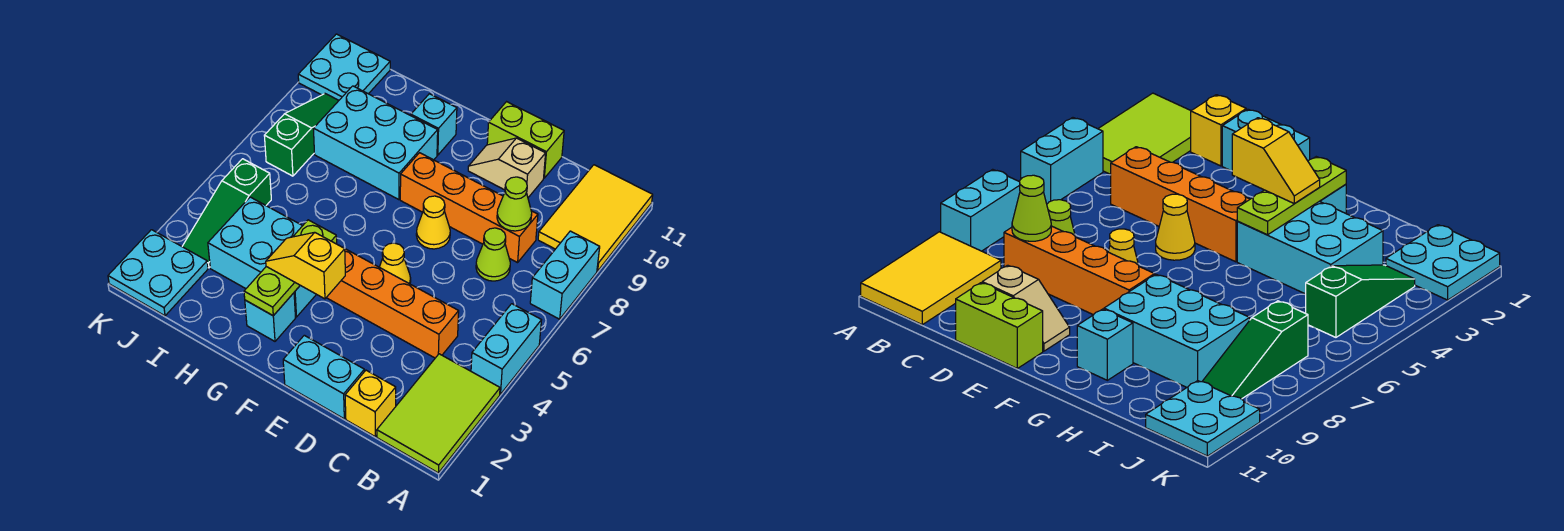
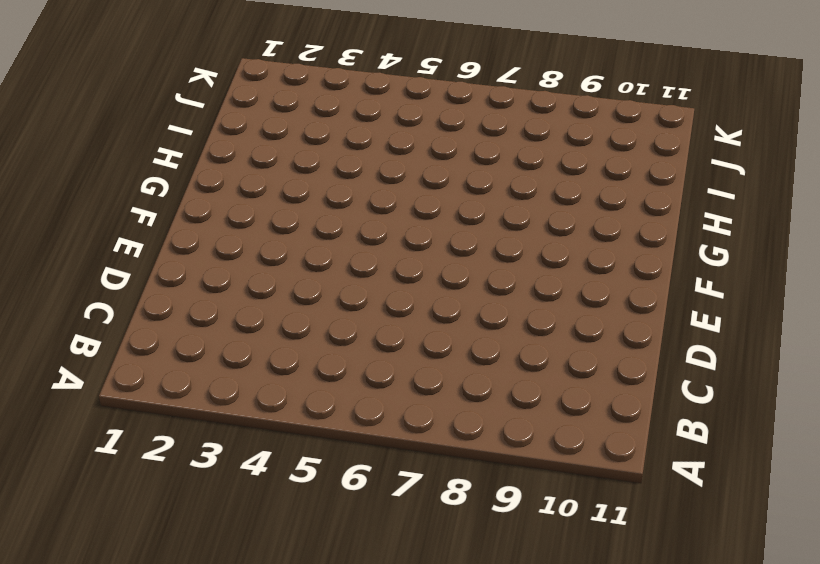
none -> lime tile A1:B3 level 1
none -> cyan brick A4:A5 level 1
none -> cyan brick A7:A8 level 1

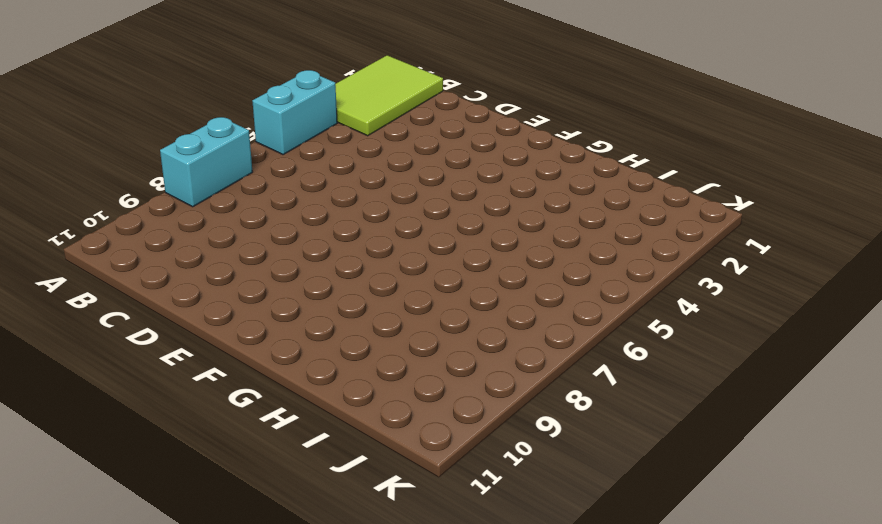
none -> yellow tile A9:B11 level 1
none -> yellow brick C1 level 1
none -> orange brick C4:F4 level 1

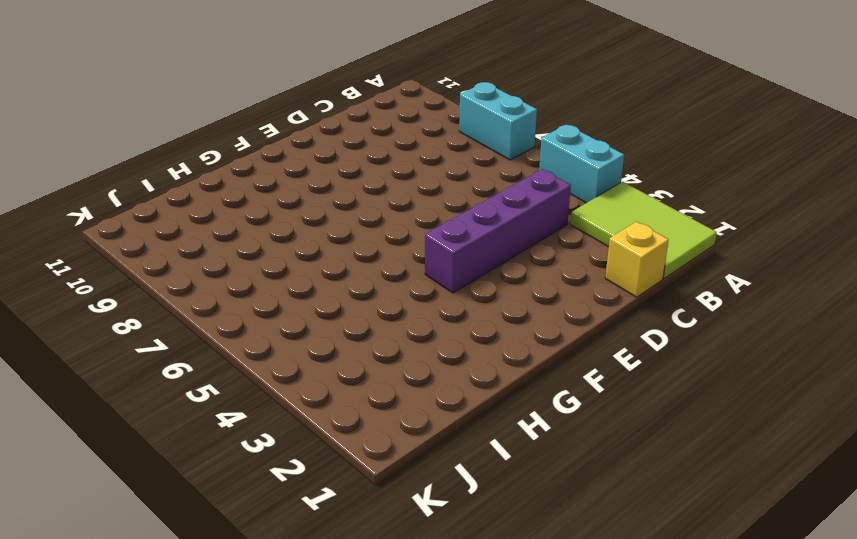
purple brick C4:F4 level 1 -> orange brick C4:F4 level 1
none -> yellow tile A9:B11 level 1
none -> lime cone C7 level 1
none -> orange brick C8:F8 level 1

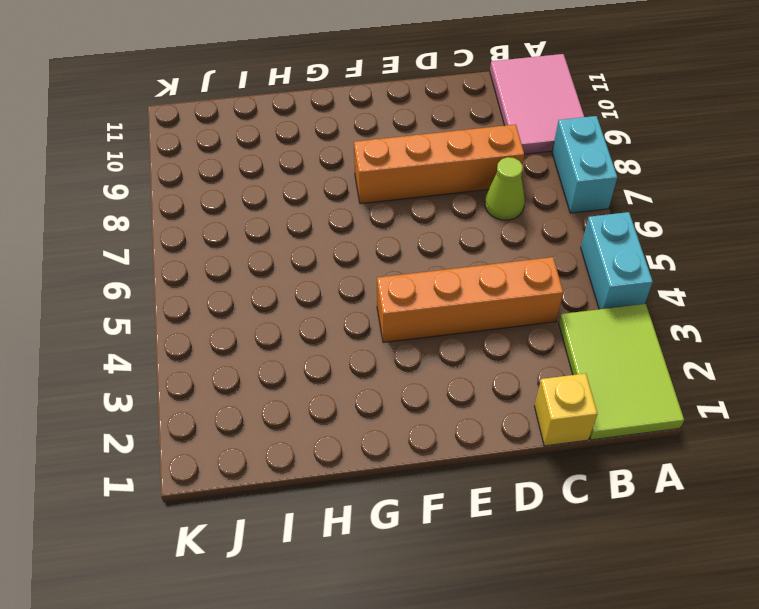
pink tile A9:B11 level 1 -> yellow tile A9:B11 level 1
none -> cyan brick D1:E1 level 1
none -> tan slope D10:E10 level 1 top D
none -> lime brick D11:E11 level 1

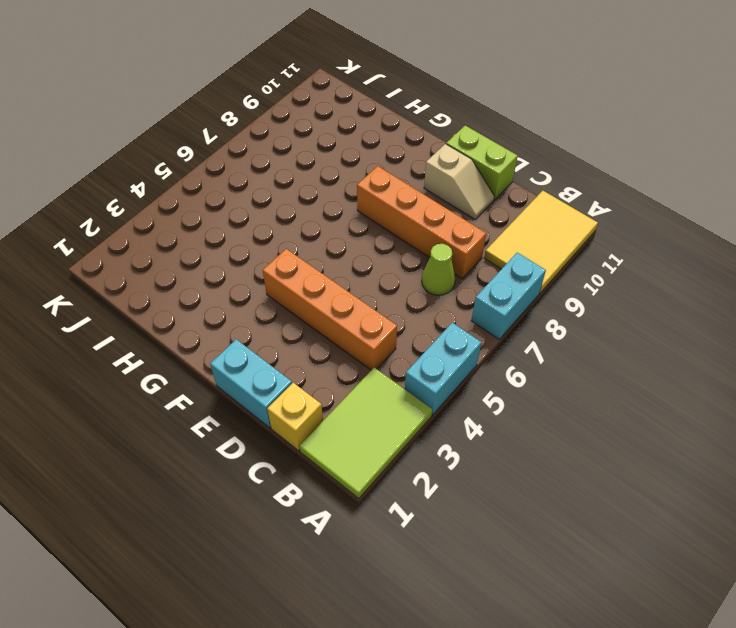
tan slope D10:E10 level 1 top E -> tan slope D10:E10 level 1 top D
none -> yellow cone E5 level 1
none -> yellow cone E7 level 1
none -> cyan brick G2 level 1

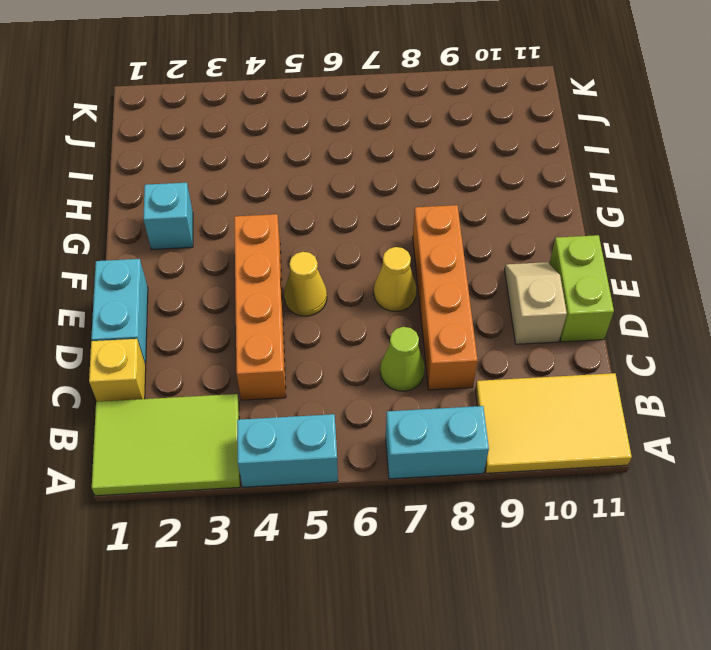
none -> cyan brick G3:I4 level 1
none -> cyan brick G8:I9 level 1
none -> cyan brick G10 level 1

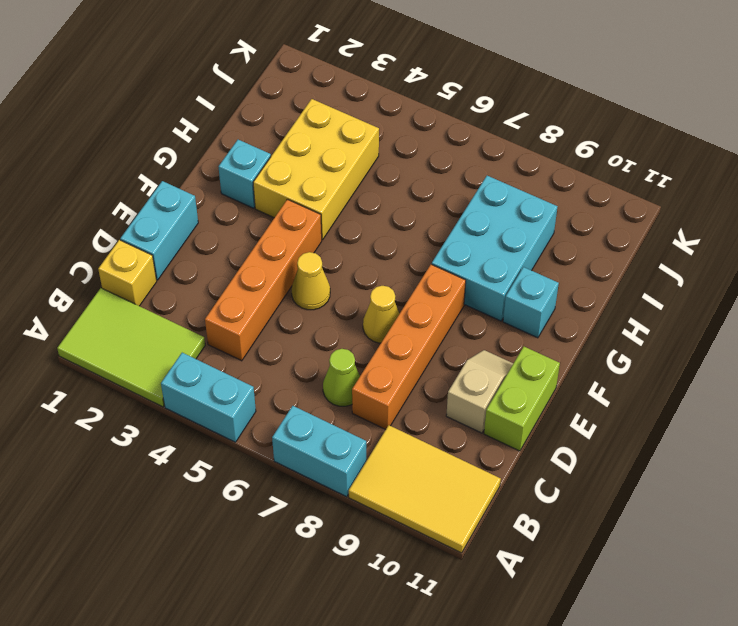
yellow brick G3:I4 level 1 -> cyan brick G3:I4 level 1
none -> cyan plate J1:K2 level 1
none -> green slope J3:J5 level 1 top 5
none -> green slope J7:J9 level 1 top 7

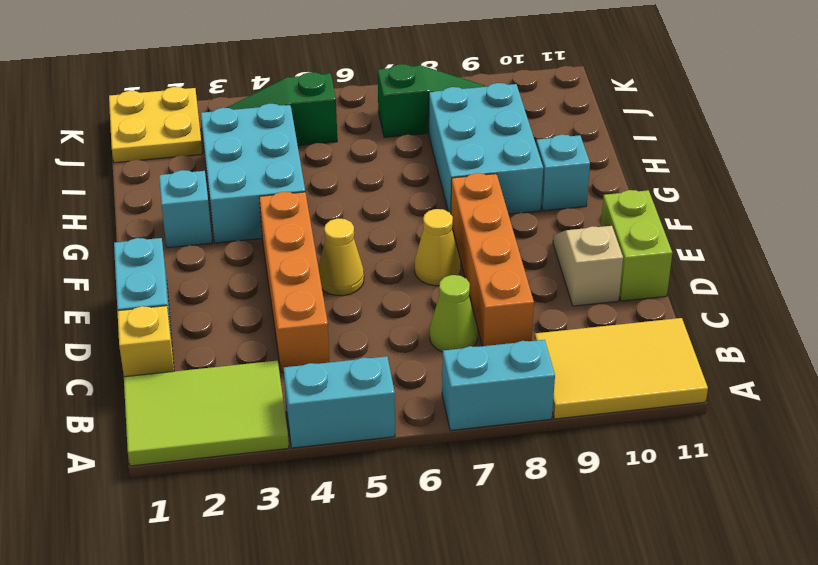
yellow plate J1:K2 level 1 -> cyan plate J1:K2 level 1
none -> cyan plate J10:K11 level 1
none -> lime cone C8 level 2
none -> lime plate G2:G4 level 2

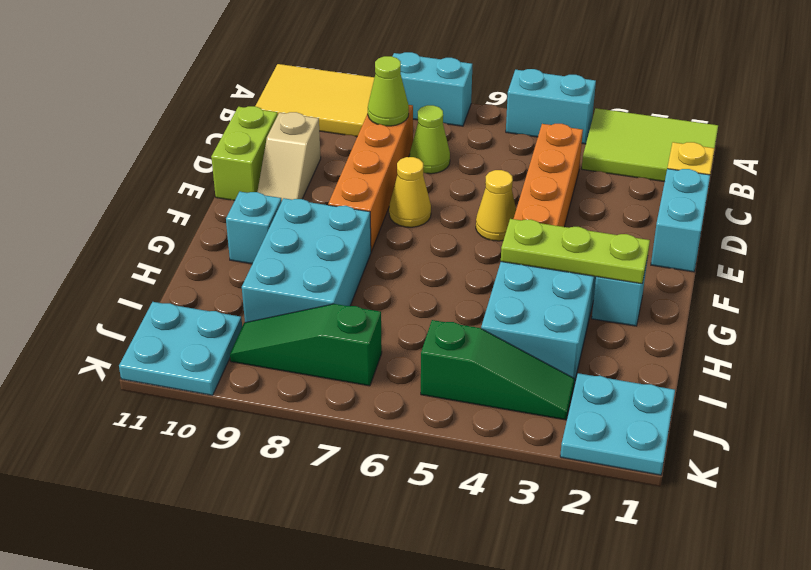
none -> yellow slope F3:G3 level 3 top F

